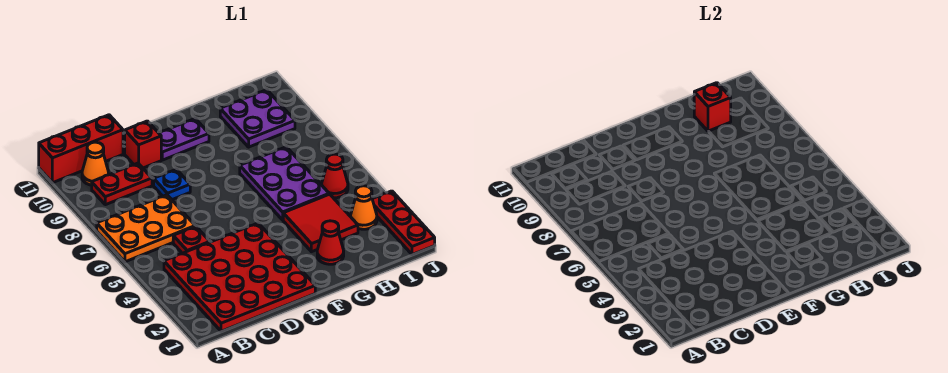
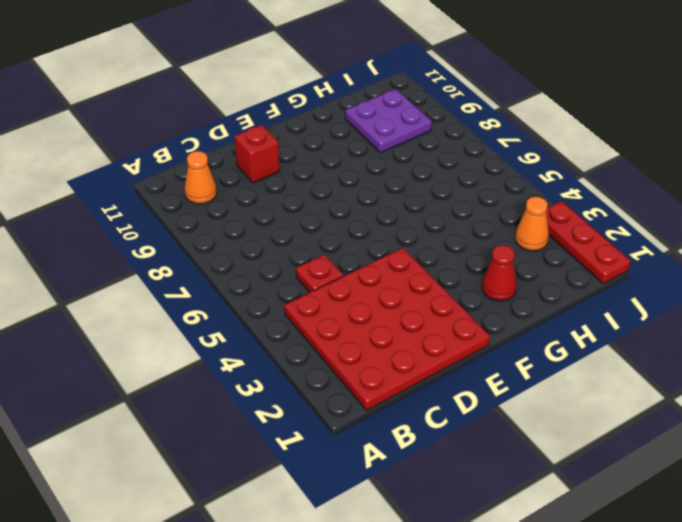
none -> orange plate A6:C7 level 1
none -> red brick A11:C11 level 1
none -> red plate B9:C9 level 1

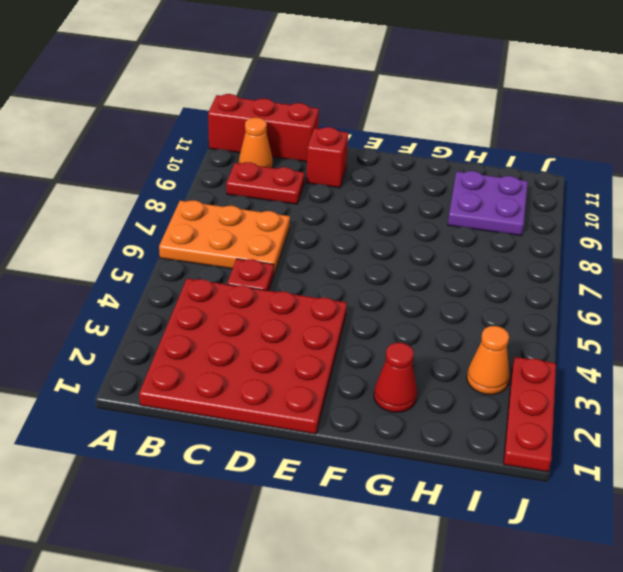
none -> blue plate D8 level 1
none -> purple plate E10:F10 level 1
none -> red tile G3:H4 level 1

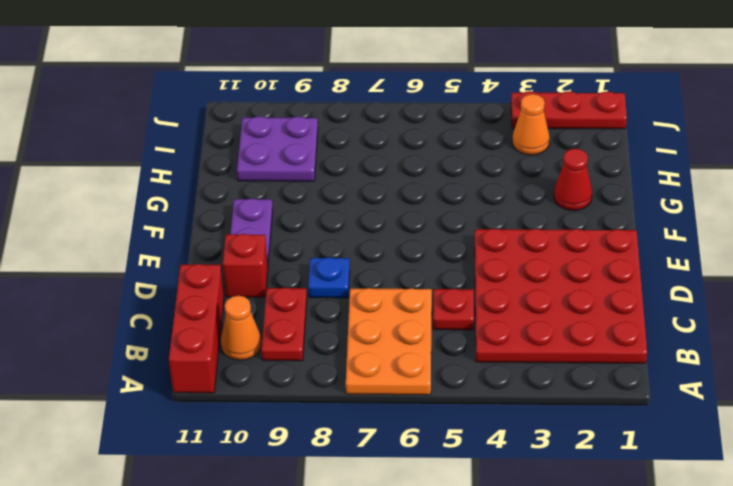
none -> red tile G3:H4 level 1
none -> purple plate G5:H7 level 1
none -> red cone I5 level 1

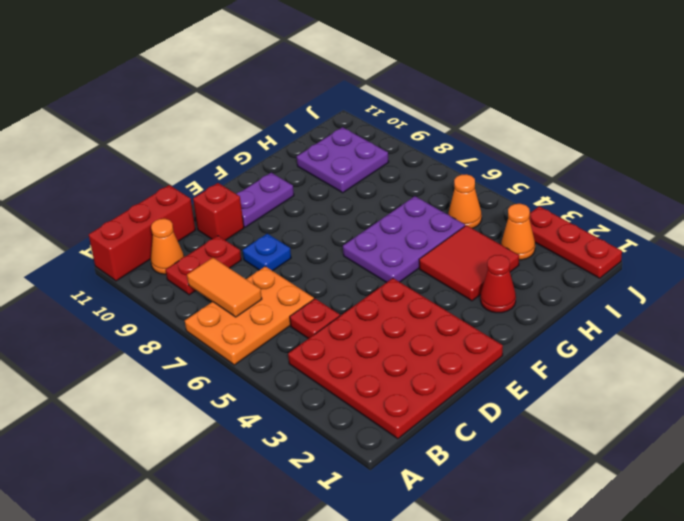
orange tile B7:B8 level 2 -> none
purple plate F5:H6 level 1 -> purple plate G5:H7 level 1
orange cone I5 level 1 -> red cone I5 level 1
none -> red brick H10 level 2

